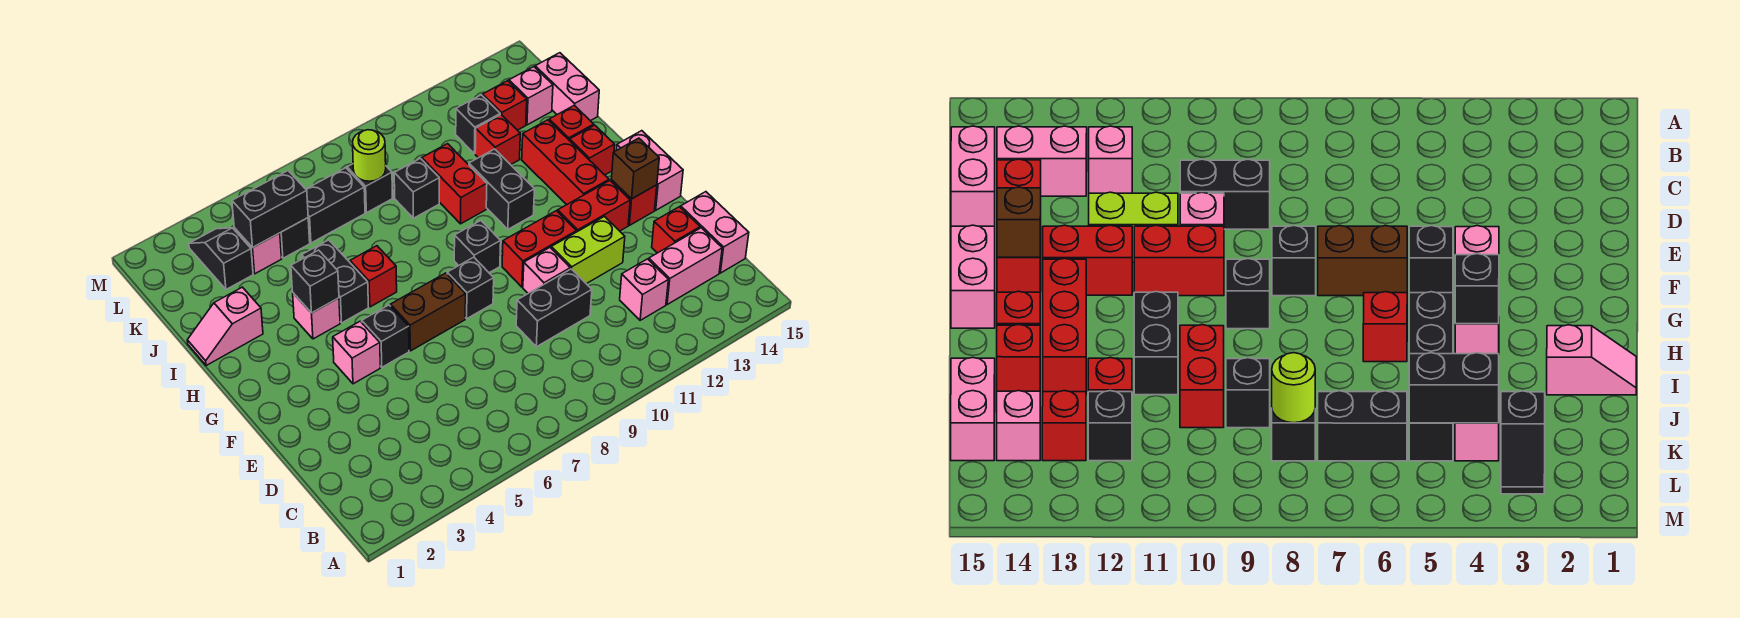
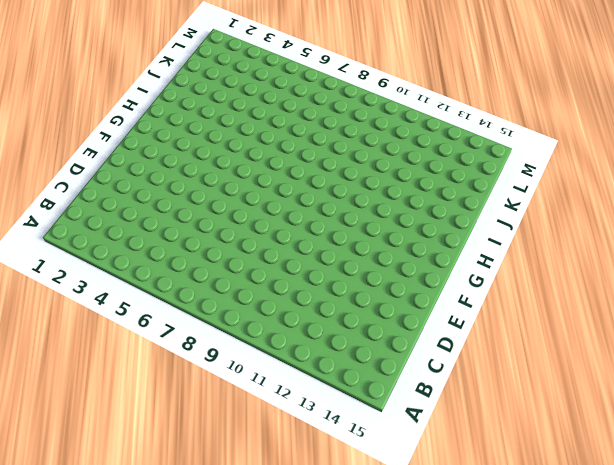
none -> pink brick C12 level 1
none -> pink brick C13:C14 level 1
none -> pink brick C15:D15 level 1
none -> black brick D9:D10 level 1

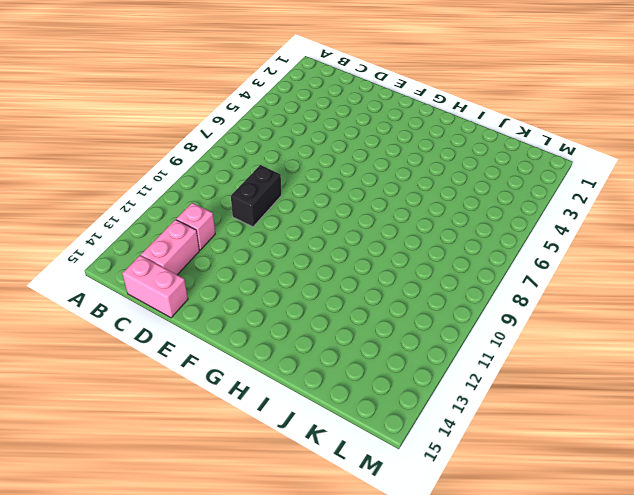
none -> red brick D14 level 1
none -> pink brick E10 level 1
none -> lime brick E11:E12 level 1
none -> pink brick F4 level 1

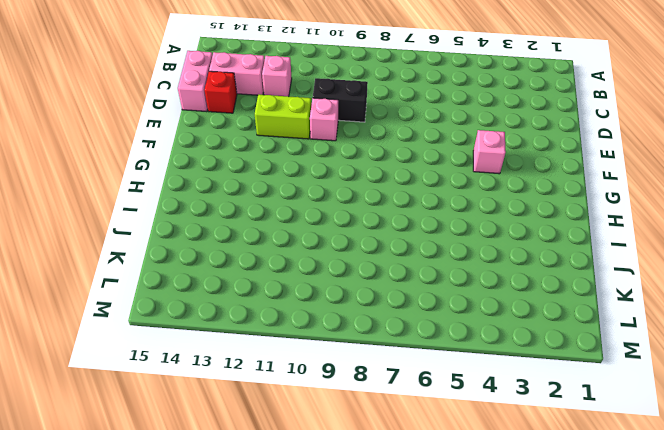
none -> black brick F5 level 1
none -> brown brick F6:F7 level 1
none -> black brick F8 level 1
none -> red brick F10:F11 level 1

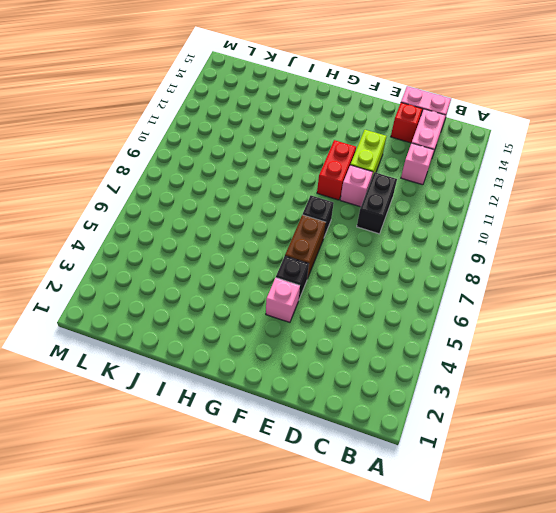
none -> red brick F12:F13 level 1
none -> red brick F14 level 1
none -> pink brick F15:G15 level 1
none -> black brick G9 level 1

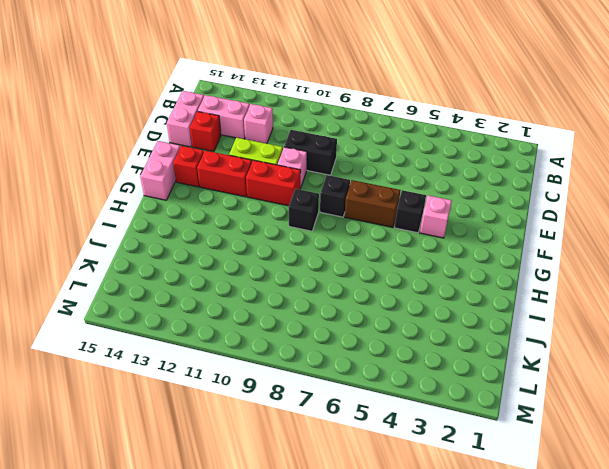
none -> red brick G13:I13 level 1
none -> pink brick H4 level 1
none -> black brick H5:I5 level 1
none -> red brick H6 level 1

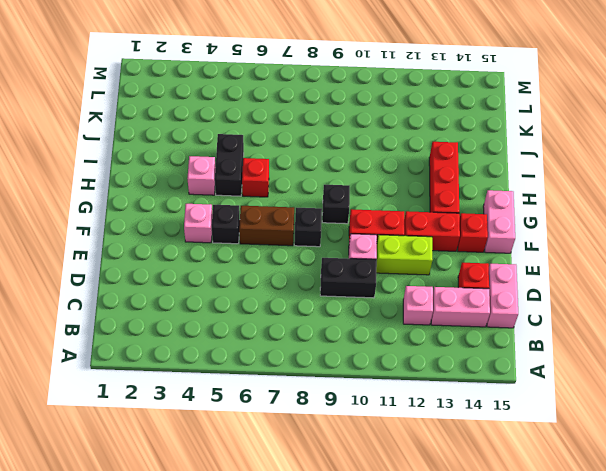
none -> black brick H11:I11 level 1
none -> red brick H14 level 1
none -> pink slope I1:I2 level 1 top 2
none -> red brick I10:J10 level 1

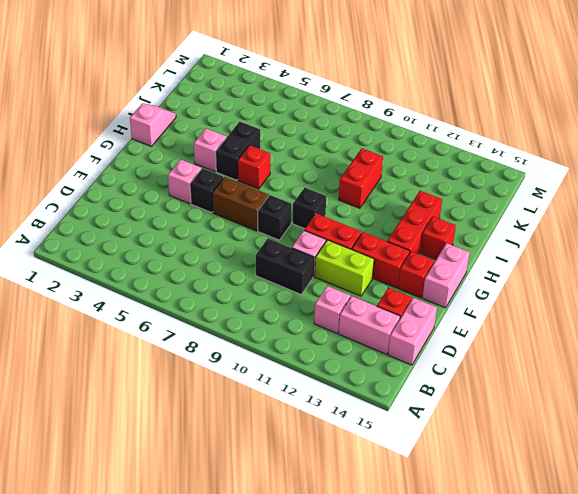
pink slope H1:I1 level 1 top H -> pink slope I1:I2 level 1 top 2
none -> black brick H11:I11 level 1
none -> red brick I14 level 1
none -> black brick J9 level 1
none -> red brick J12 level 1

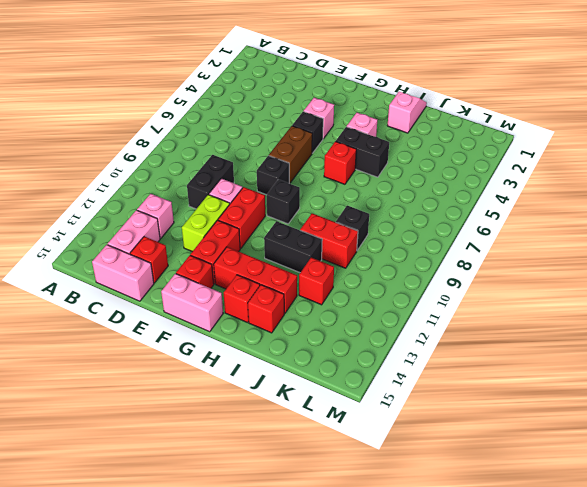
none -> pink brick J15:K15 level 1
none -> black slope K3:L3 level 1 top K
none -> pink brick K4 level 1
none -> black brick K5 level 1

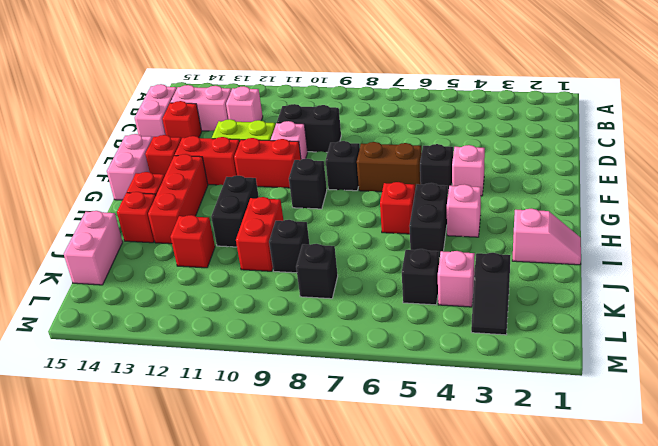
none -> black brick K6:K7 level 1
none -> black brick K12 level 1
none -> red brick K13 level 1
none -> pink brick K14 level 1

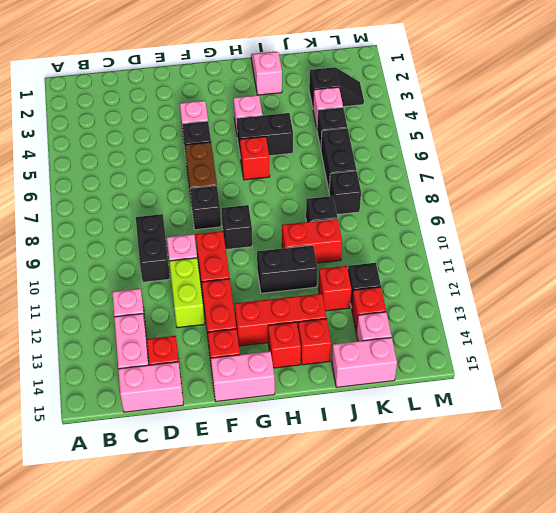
none -> brown brick F14 level 2
none -> black brick H4 level 2
none -> black brick K4:K5 level 2
none -> lime round brick K8 level 2

